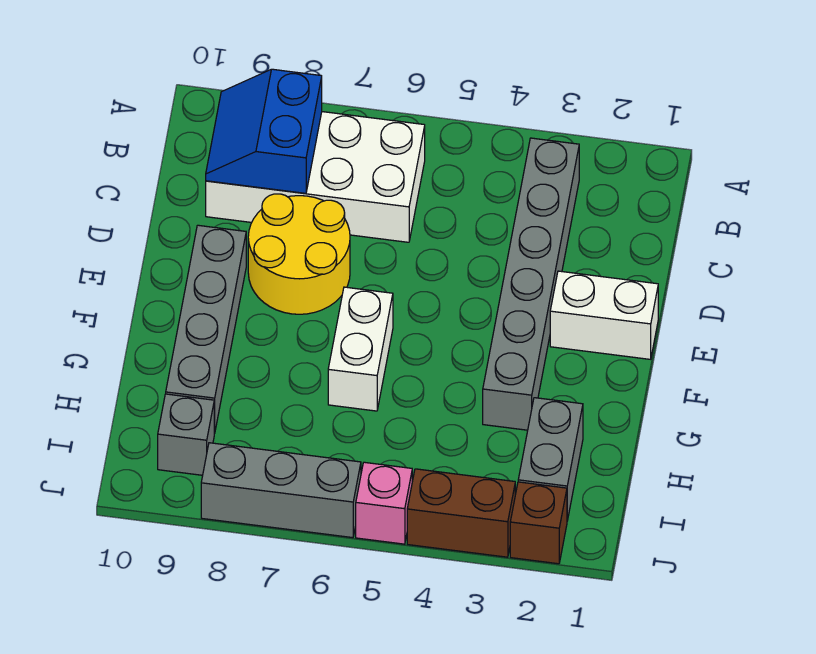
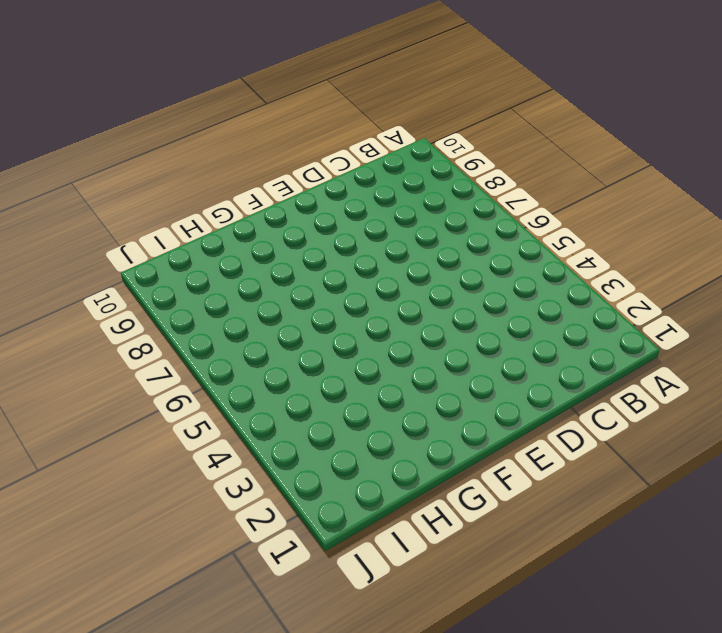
none -> grey brick B3:G3 level 1
none -> white brick B6:C9 level 1
none -> yellow round brick D7:E8 level 1

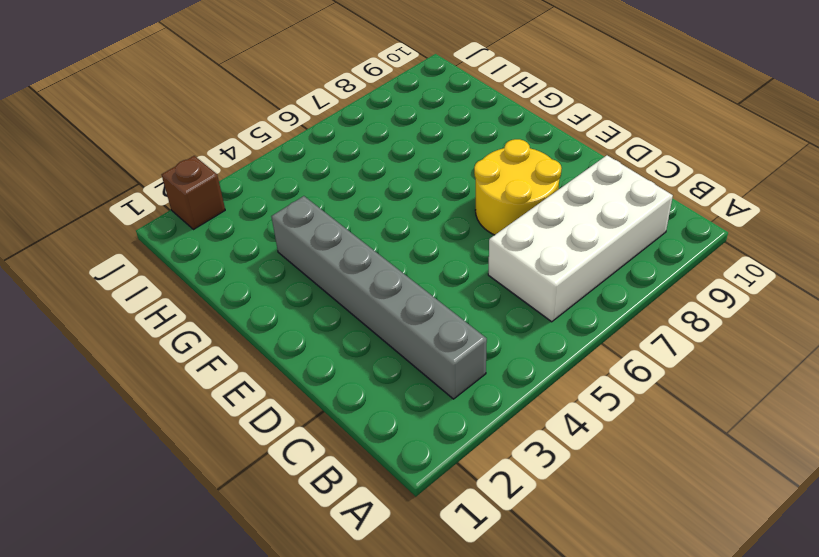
none -> white brick E1:E2 level 1
none -> grey brick E9:H9 level 1
none -> white brick F6:G6 level 1

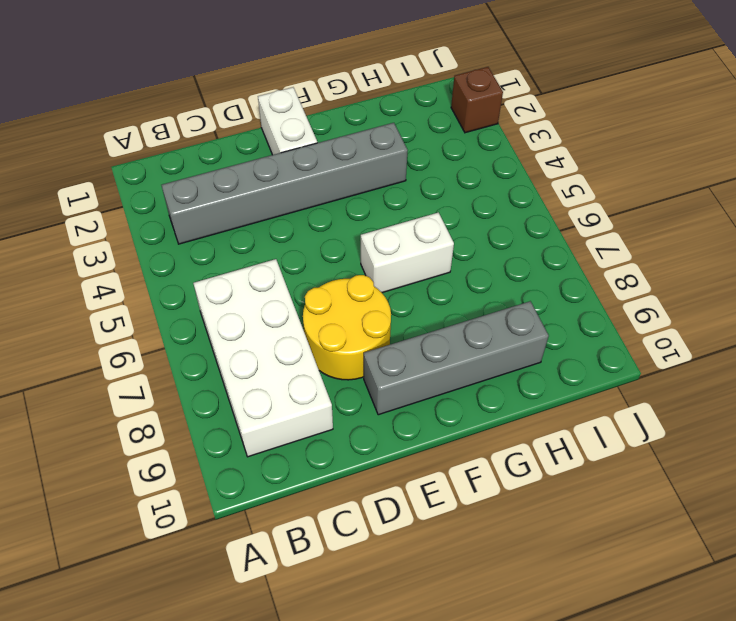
none -> grey brick H2:I2 level 1
none -> grey brick I9 level 1
none -> brown brick J3:J4 level 1

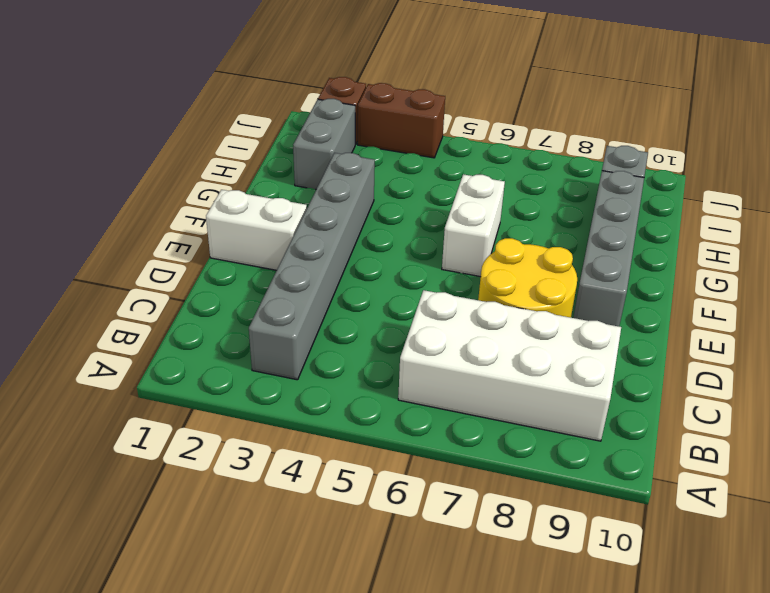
none -> pink brick J5 level 1
none -> grey brick J6:J8 level 1
none -> blue slope B8:C9 level 2 top 8

